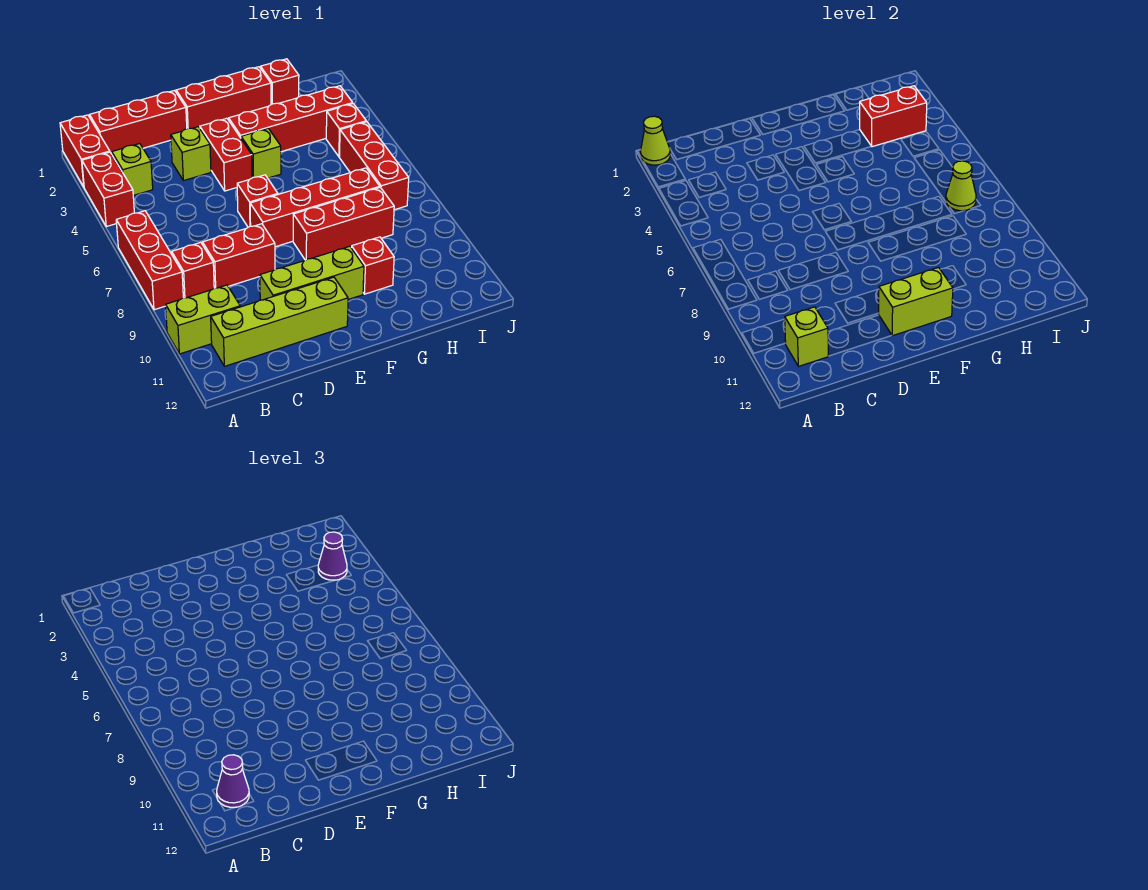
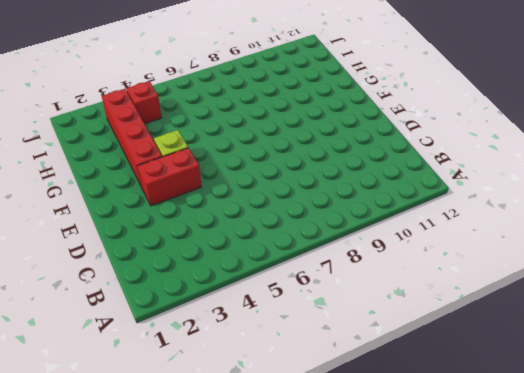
none -> red brick A1:A2 level 1
none -> red brick A3:A4 level 1
none -> red brick A6:A8 level 1

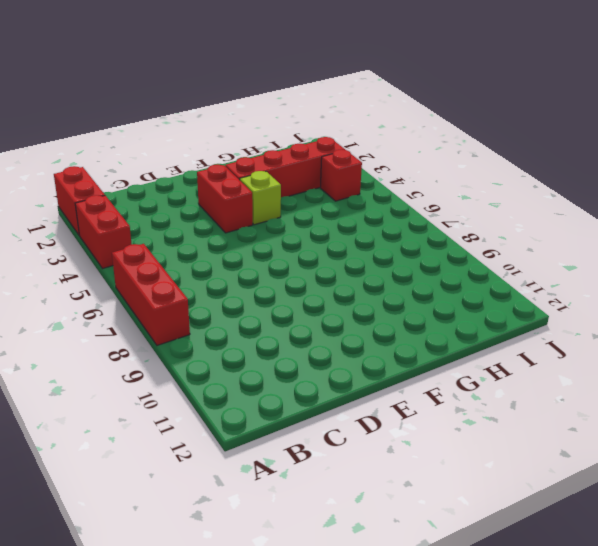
none -> lime brick A10:B10 level 1
none -> red brick B1:D1 level 1
none -> lime brick B3 level 1

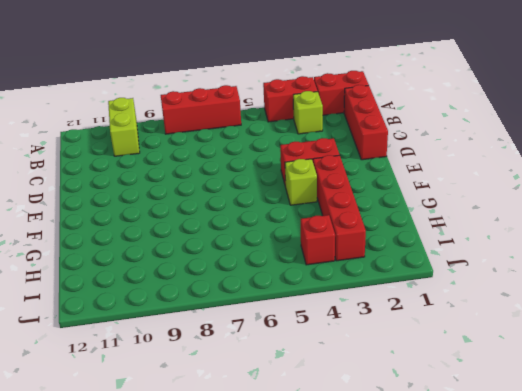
none -> red brick B8 level 1
none -> lime brick B11:E11 level 1
none -> red brick C8:D8 level 1

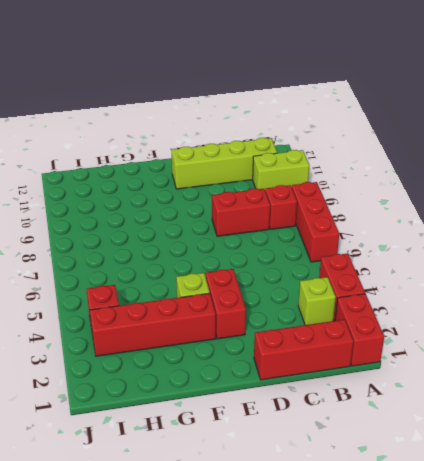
none -> lime brick D3 level 1
none -> lime brick D10:F10 level 1
none -> red brick E1:G1 level 1

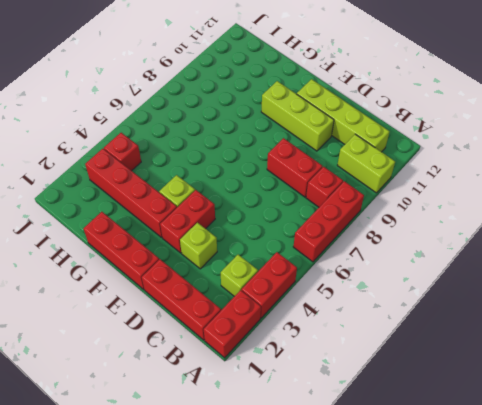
none -> red brick E6 level 1
none -> red brick E7:H7 level 1
none -> red brick F8:H8 level 1

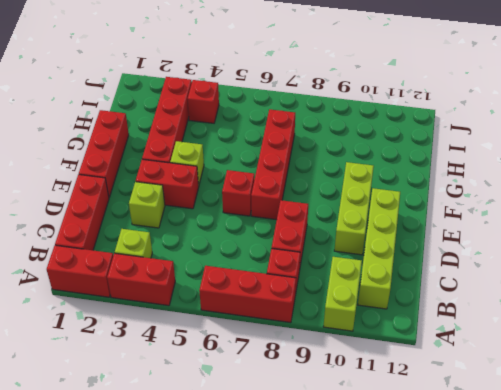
none -> red brick F8:H8 level 1
none -> red brick G10 level 1
none -> red brick H1 level 1

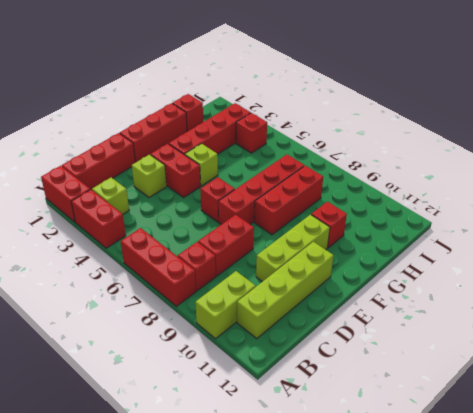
none -> red brick I5:I7 level 1
none -> lime cone A1 level 2
none -> lime brick B11 level 2

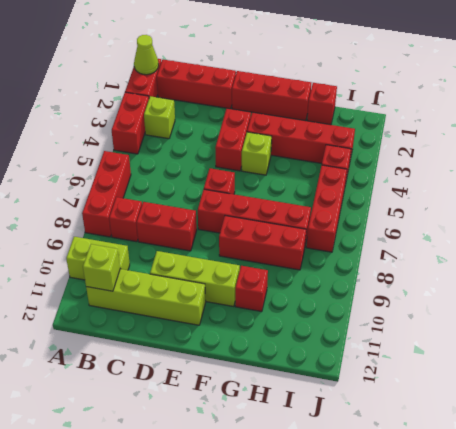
none -> lime brick D3 level 1
none -> lime brick E11:F11 level 2
none -> red brick H3:I3 level 2

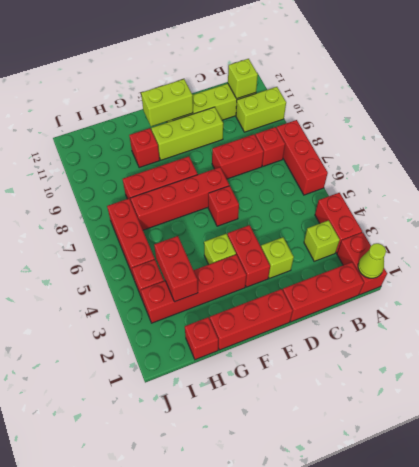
red brick H3:H4 level 2 -> red brick H3:I3 level 2
none -> lime cone I7 level 2
none -> purple cone B11 level 3
none -> purple cone I3 level 3

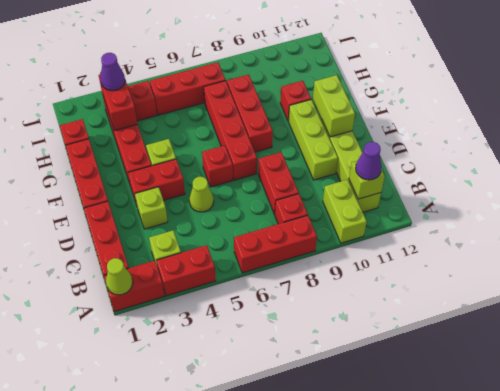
lime cone D5 level 1 -> lime cone I7 level 2

